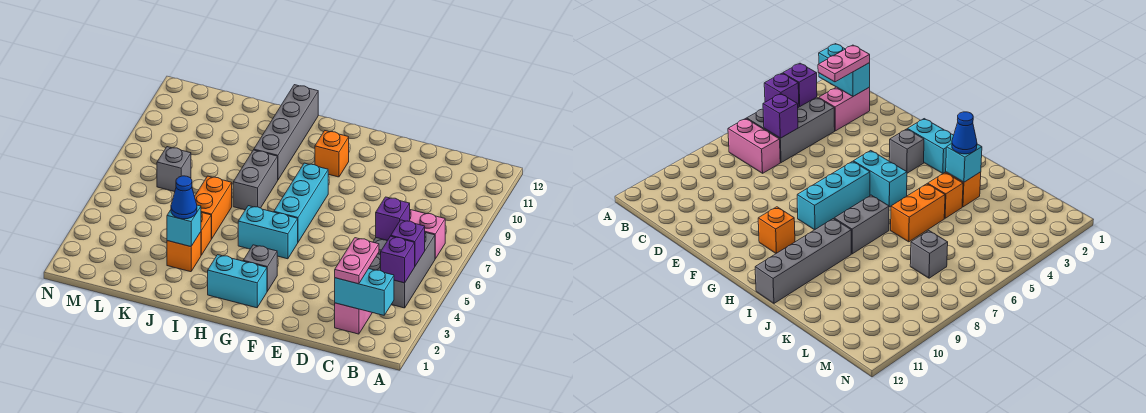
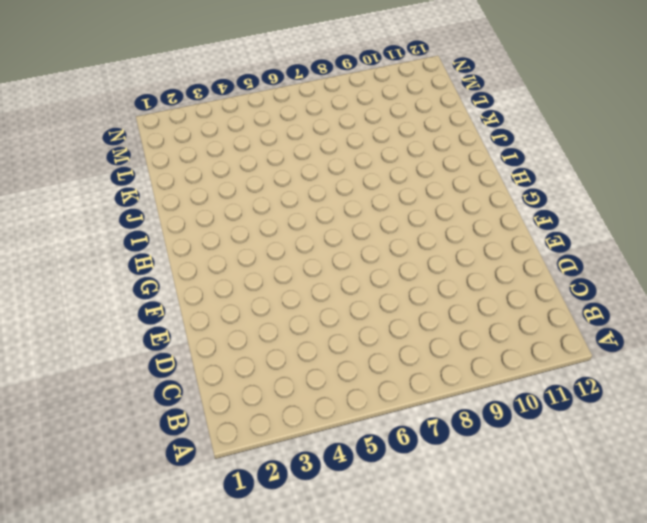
none -> grey brick B4:C6 level 1
none -> pink brick B7:C7 level 1
none -> pink brick C2:C3 level 1

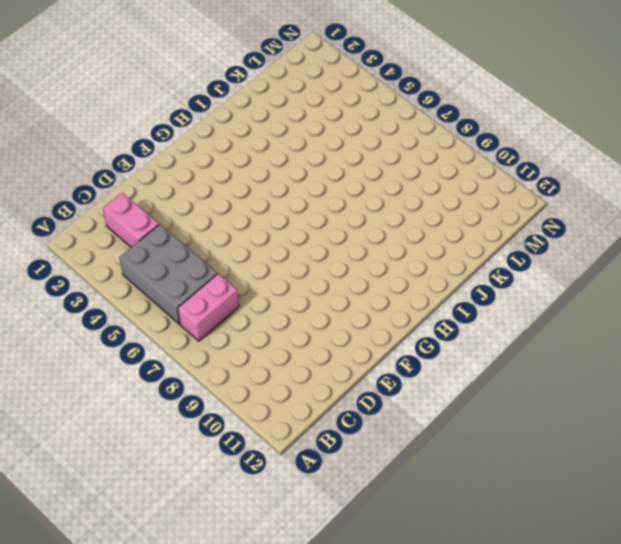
none -> cyan brick G2:H2 level 1
none -> grey brick G3 level 1
none -> cyan brick G5:H5 level 1

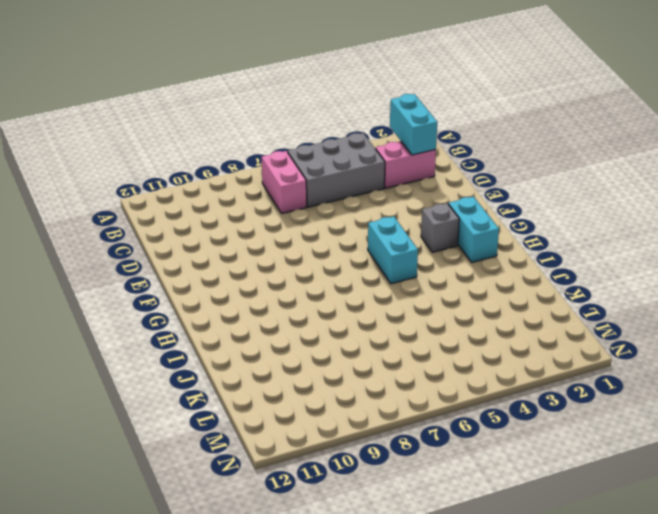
none -> cyan brick G6:G8 level 1
none -> orange brick G10 level 1
none -> grey brick I7:I8 level 1

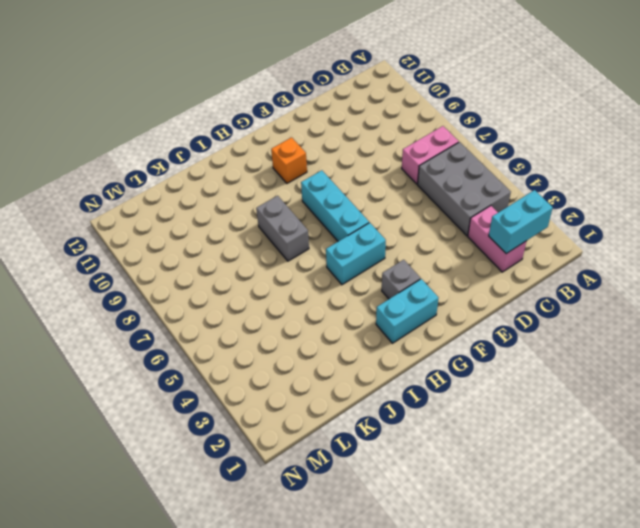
none -> grey brick I9:I12 level 1
none -> orange brick J3 level 1
none -> orange brick J4 level 1

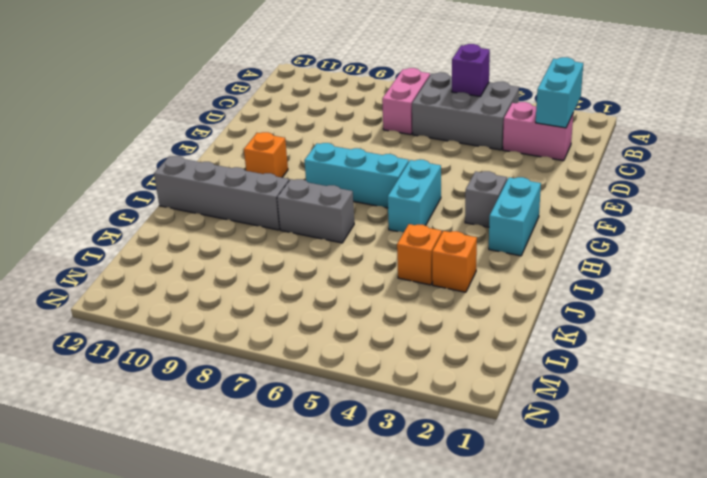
none -> orange brick J5:J6 level 1
none -> grey brick L7 level 1
none -> purple brick B4 level 2

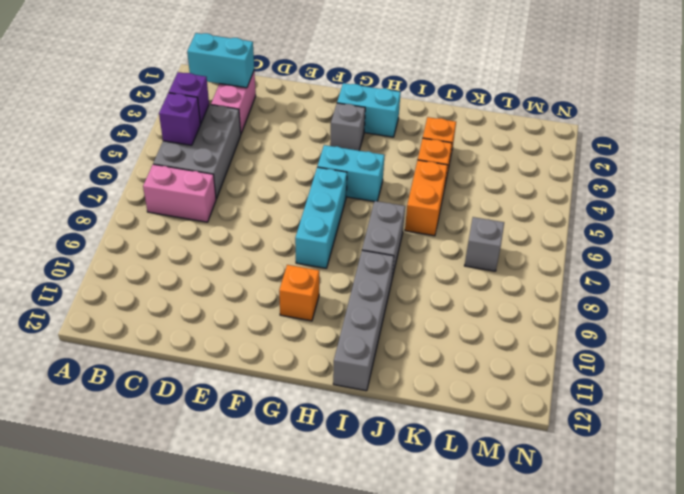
none -> purple brick C6 level 2
none -> cyan brick J3 level 2
none -> pink plate C2:C3 level 3

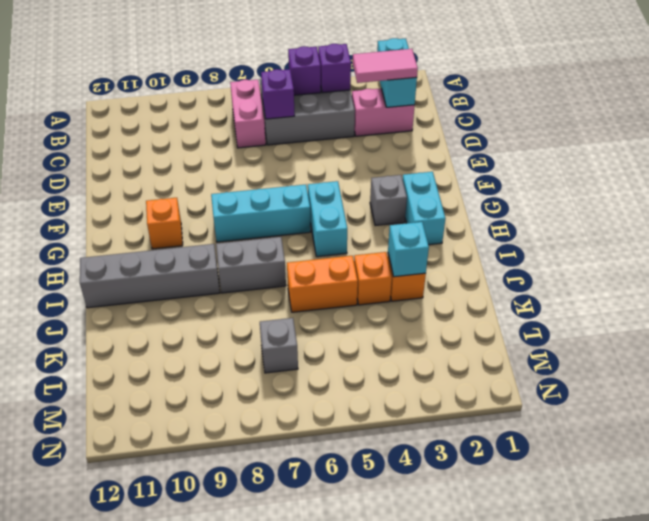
pink tile C2:C3 level 3 -> pink plate C2:C3 level 3
none -> blue cone J3 level 3

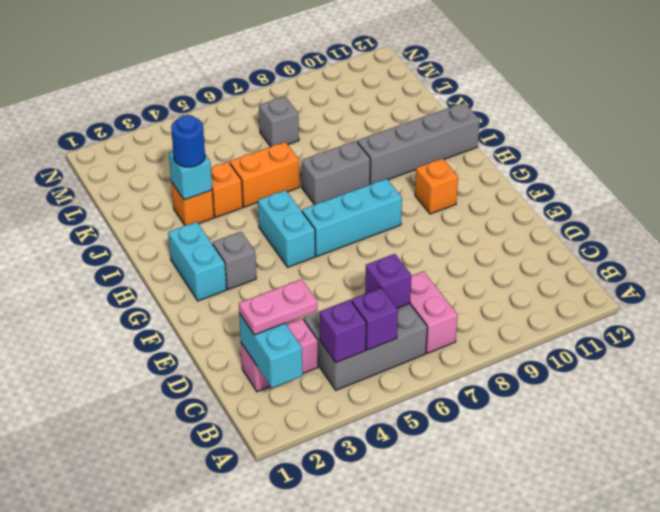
blue round brick J3 level 3 -> blue cone J3 level 3

